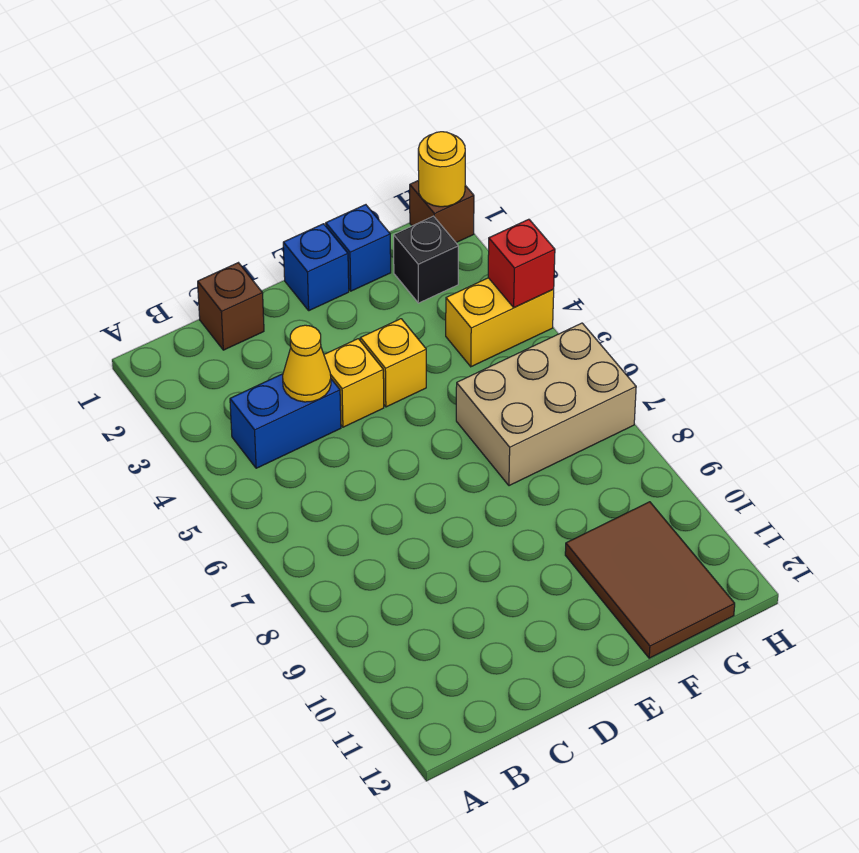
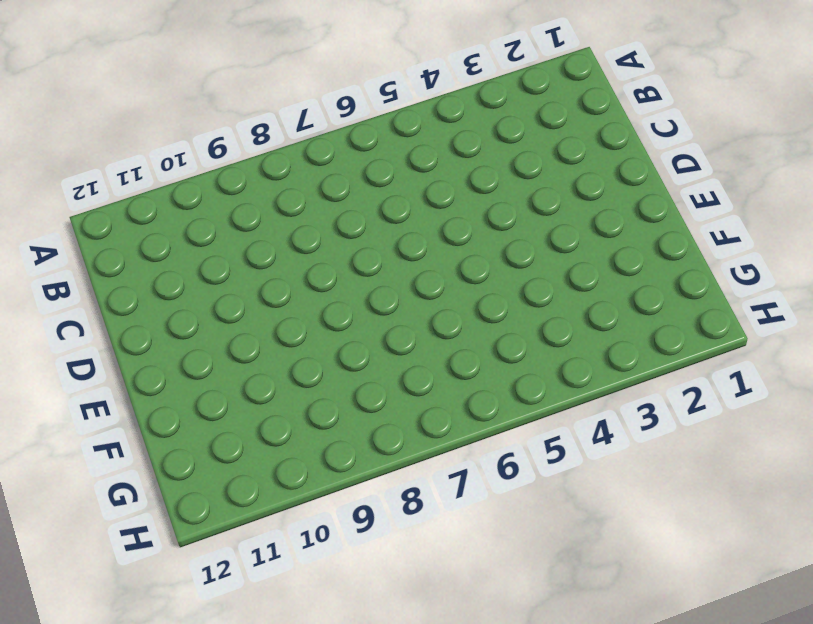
none -> blue brick B4:C4 level 1
none -> brown brick C1 level 1
none -> yellow brick D4 level 1

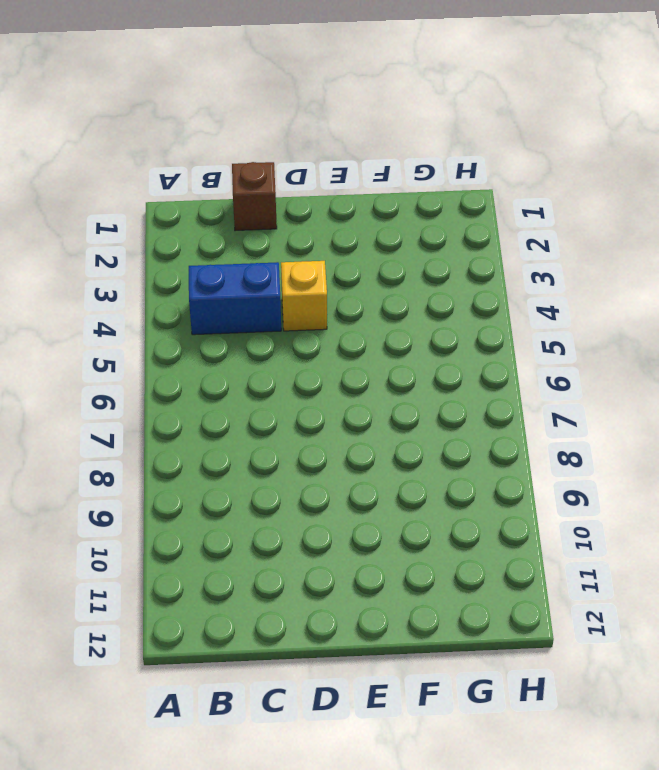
none -> blue brick E1 level 1
none -> yellow brick E4 level 1
none -> blue brick F1 level 1

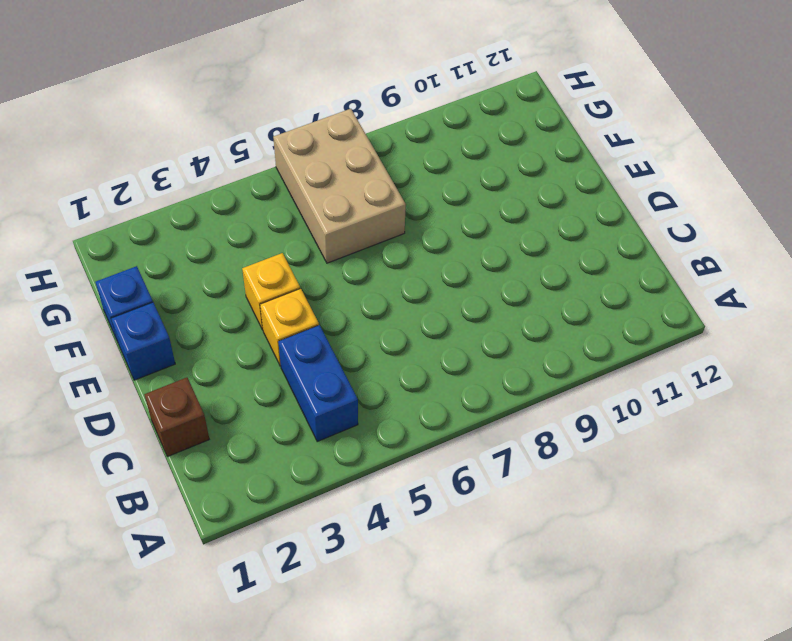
none -> brown tile F10:G12 level 1
none -> black brick G2 level 1
none -> yellow brick G4:H4 level 1

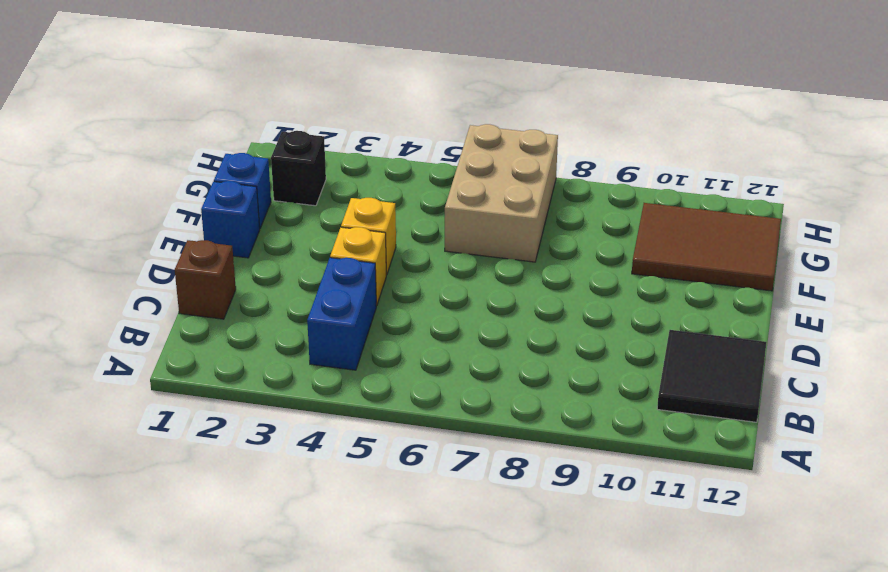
black tile B11:C12 level 1 -> none
none -> yellow brick G4:H4 level 1
none -> brown brick H1 level 1
none -> yellow cone C4 level 2

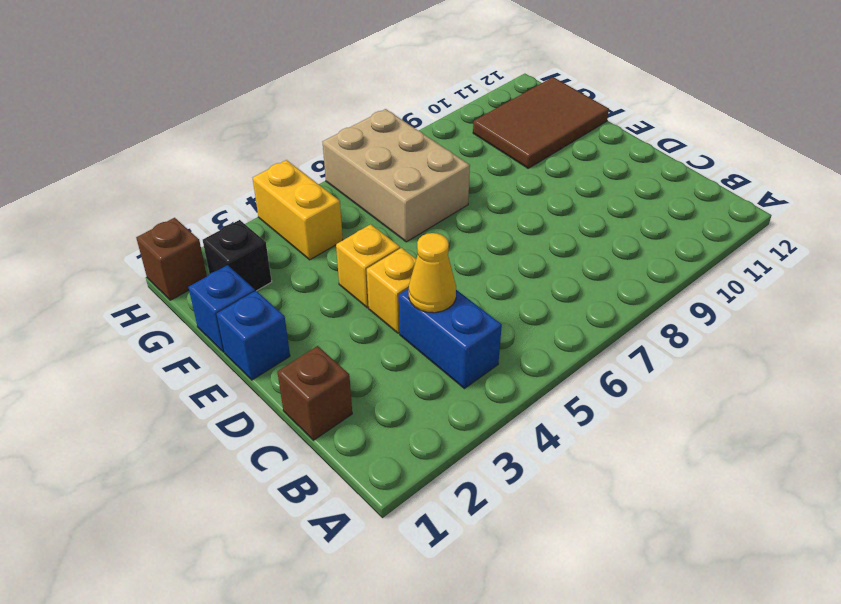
none -> yellow round brick H1 level 2
none -> red brick H4 level 2

